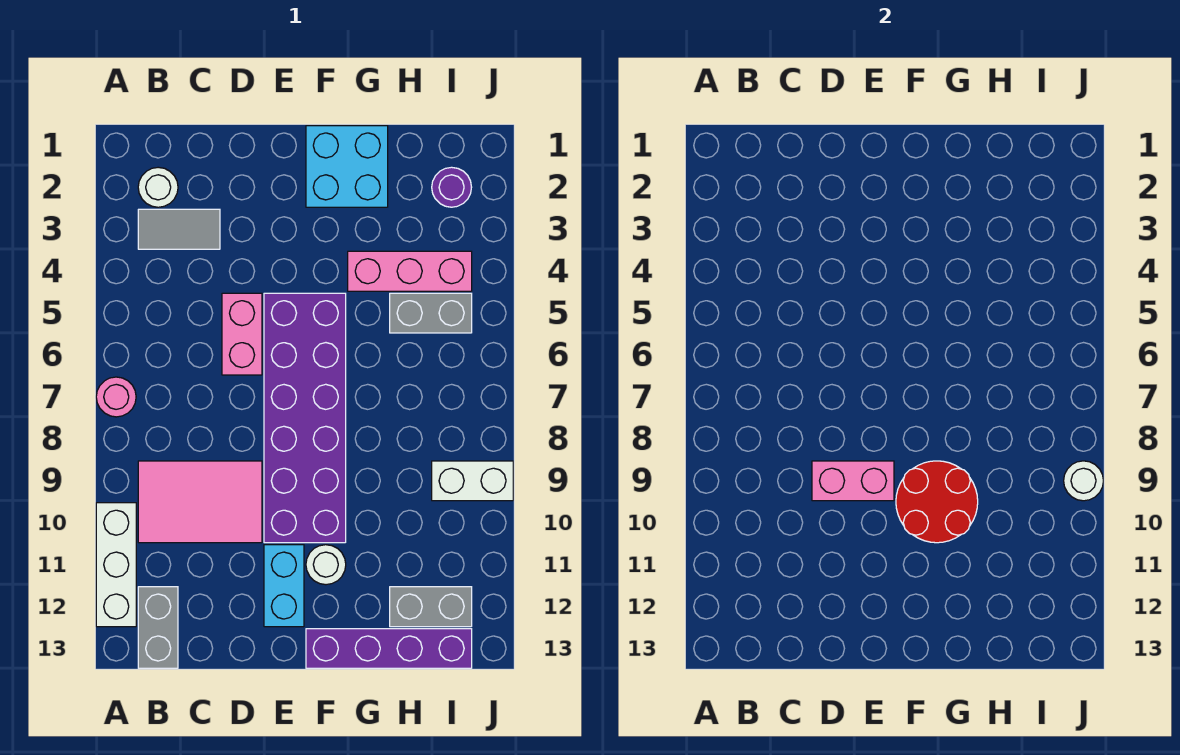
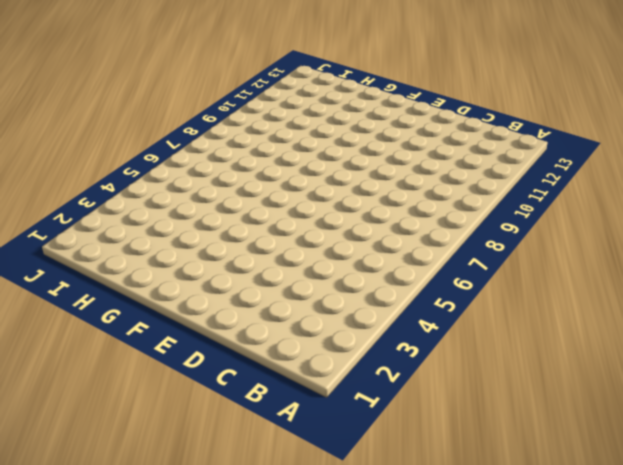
none -> pink round brick A7 level 1
none -> white brick A10:A12 level 1
none -> white round brick B2 level 1

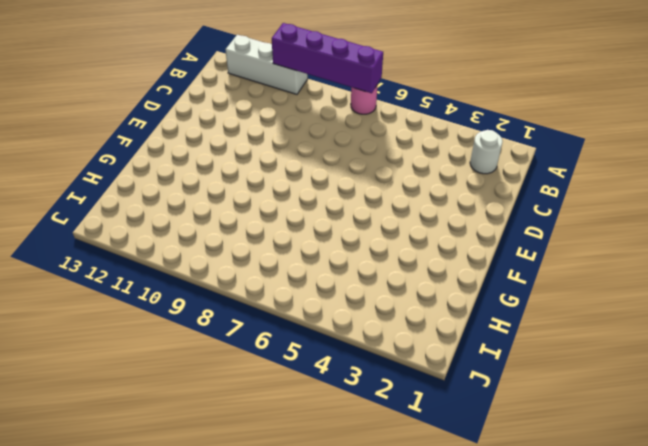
purple brick A7:A10 level 2 -> purple brick F13:I13 level 1
none -> grey tile B3:C3 level 1
none -> pink tile B9:D10 level 1
none -> grey brick B12:B13 level 1

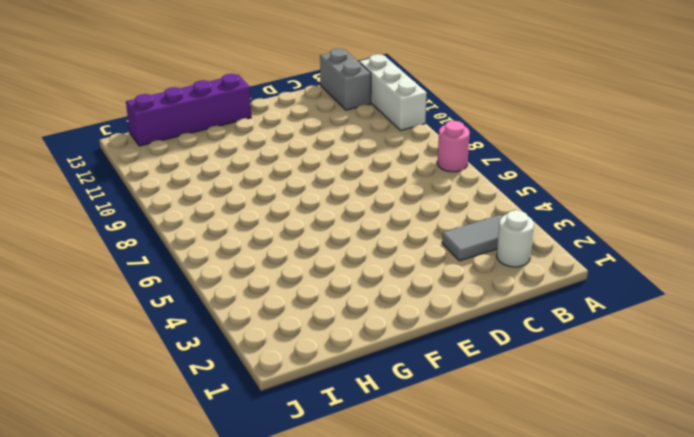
none -> pink tile B9:D10 level 1
none -> pink brick D5:D6 level 1
none -> purple brick E5:F10 level 1

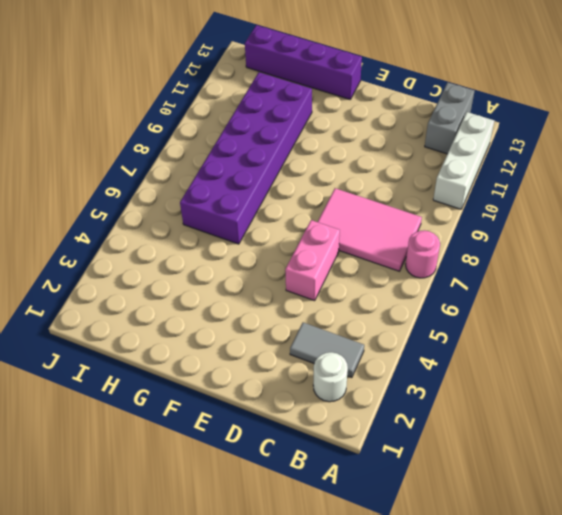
pink tile B7:D8 level 1 -> pink tile B9:D10 level 1
purple brick G6:H11 level 1 -> purple brick E5:F10 level 1
none -> cyan brick E11:E12 level 1
none -> cyan brick F1:G2 level 1
none -> white round brick F11 level 1

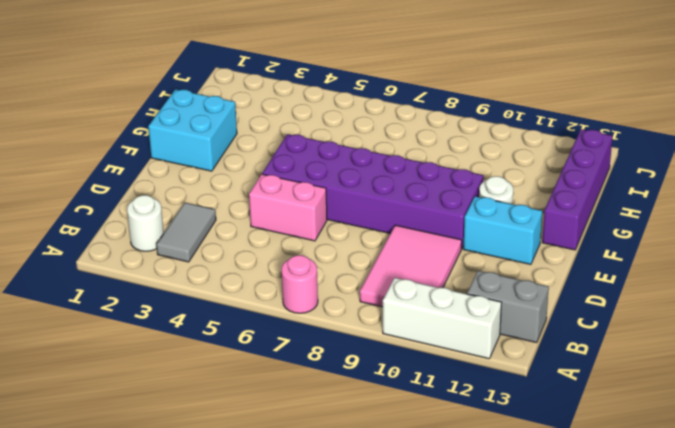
none -> pink brick G4:I4 level 1
none -> grey brick H5:I5 level 1
none -> grey brick H12:I12 level 1

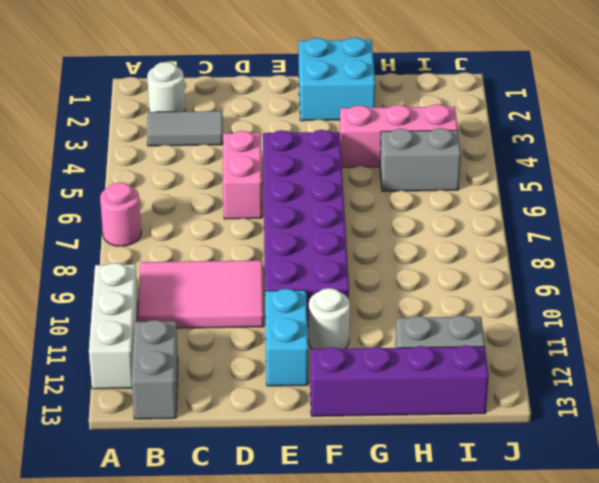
none -> purple round brick I2 level 1
none -> white brick I9:J9 level 1
none -> pink brick D9:E9 level 2

